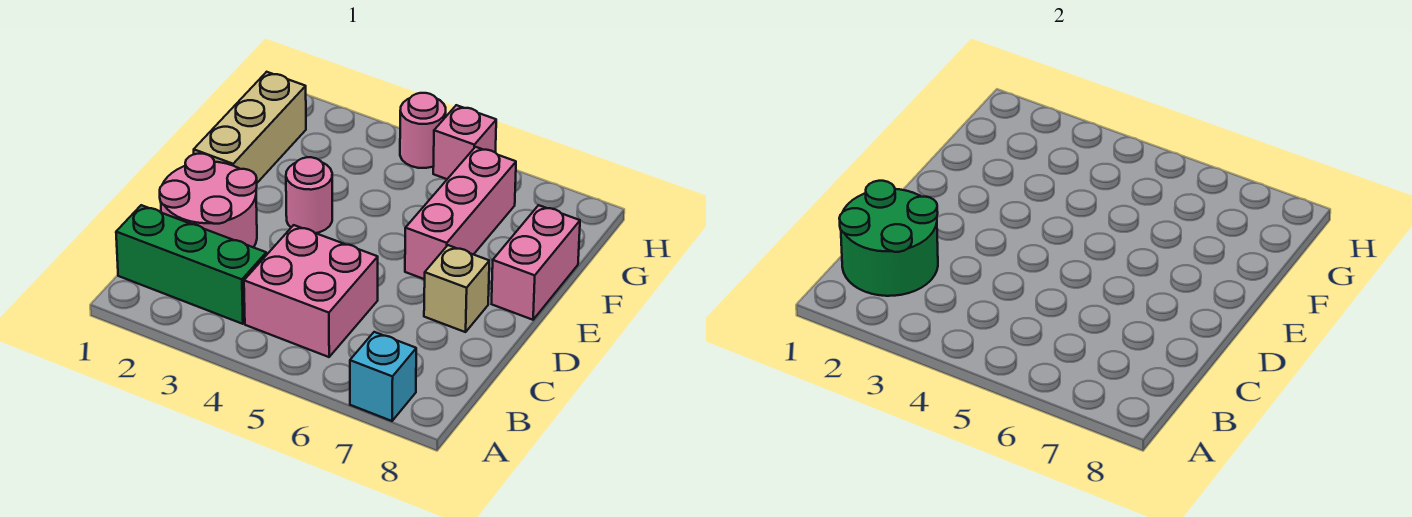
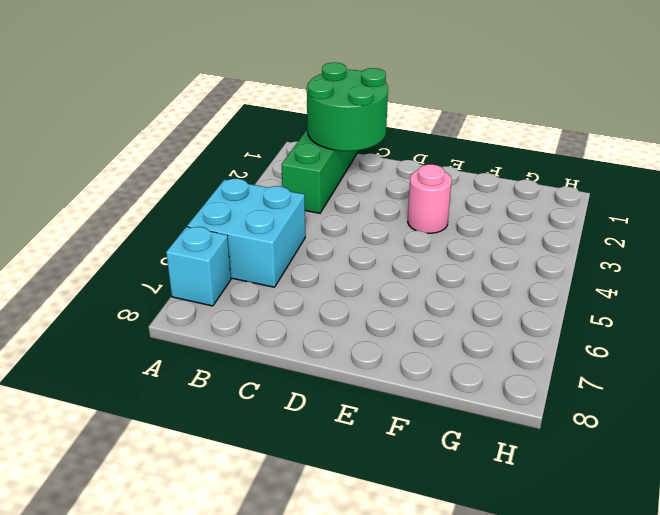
cyan brick A5:B6 level 1 -> pink brick B4:C5 level 1
none -> pink round brick C1:D2 level 1
none -> tan brick D7 level 1
none -> tan brick E1:G1 level 1

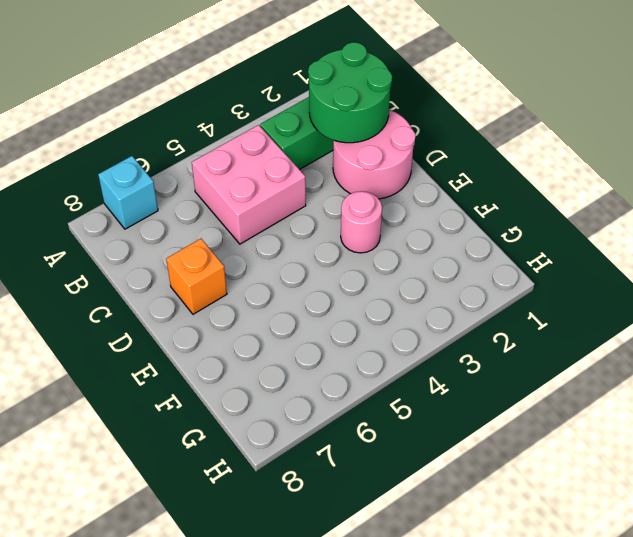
orange brick D7 level 1 -> tan brick D7 level 1
none -> tan brick E1:G1 level 1
none -> pink brick E6:G6 level 1
none -> pink brick E8:F8 level 1

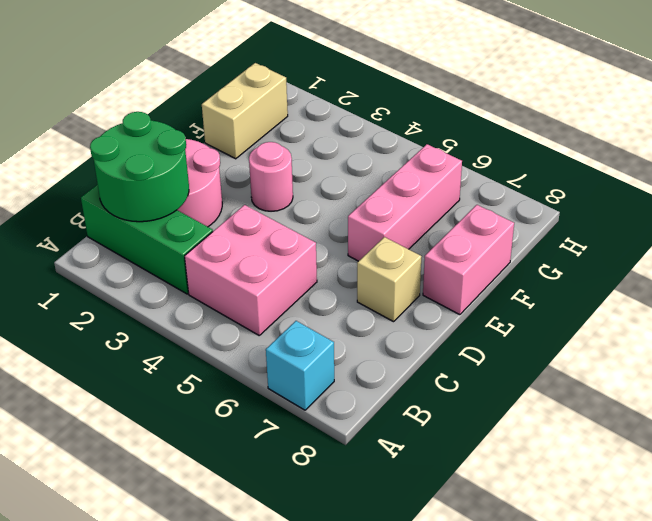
tan brick F1:G1 level 1 -> tan brick E1:G1 level 1
none -> pink round brick H4 level 1
none -> pink brick H5 level 1

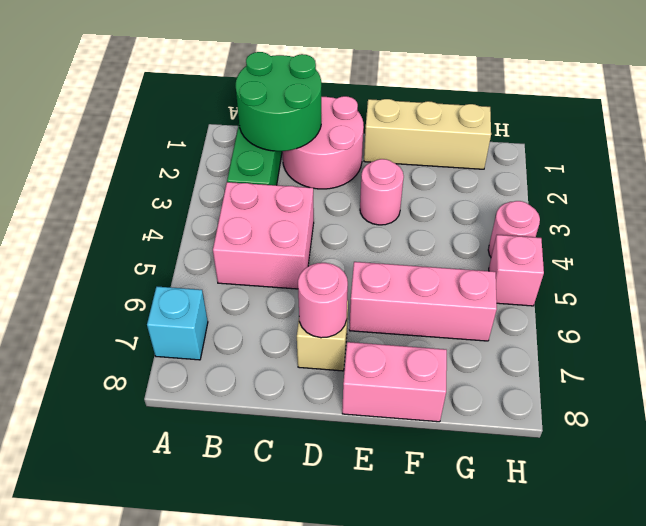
pink round brick D7 level 2 -> none

